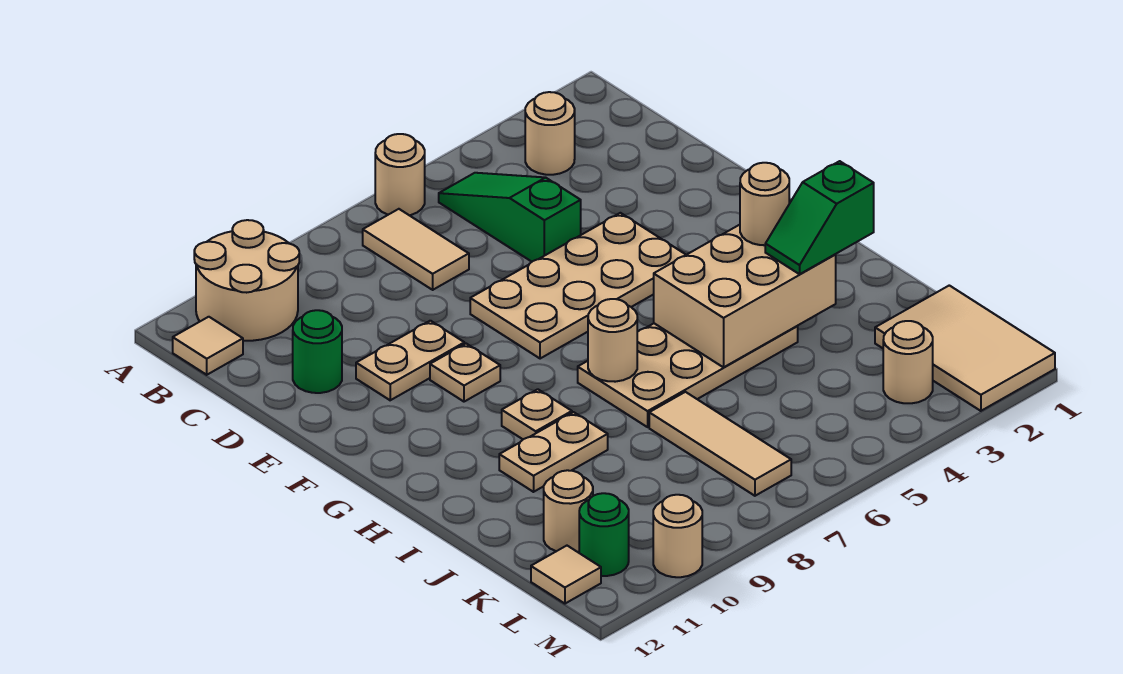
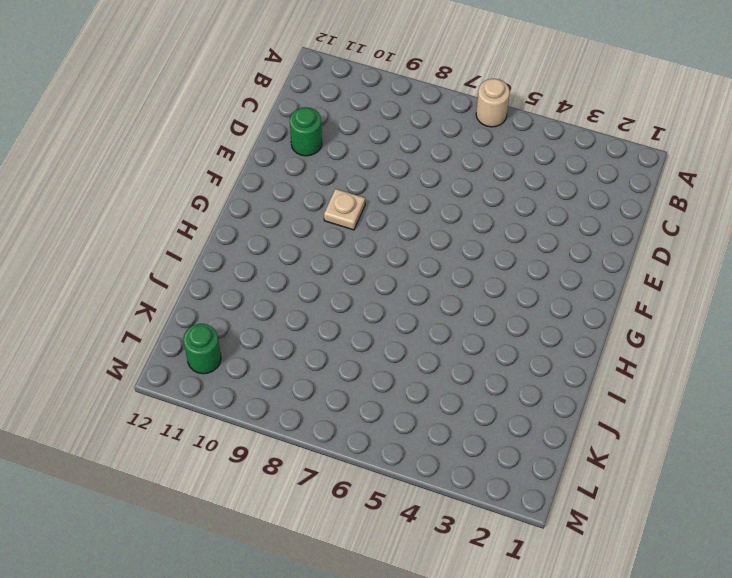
none -> tan round brick A10:B11 level 1
none -> tan round brick B3 level 1
none -> green slope B5:D5 level 1 top D

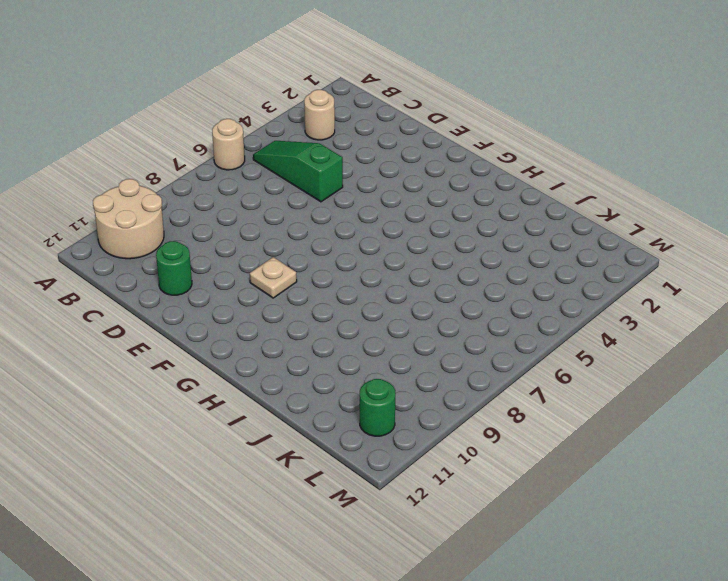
none -> tan tile B7:C7 level 1
none -> tan tile B12 level 1
none -> tan plate E4:F7 level 1

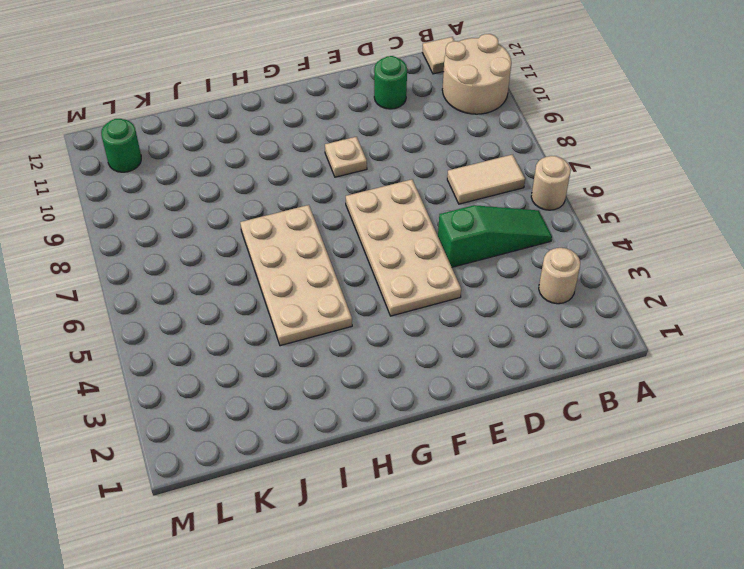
none -> tan plate E9:E10 level 1
none -> tan plate H9 level 1
none -> tan plate I9:I10 level 1

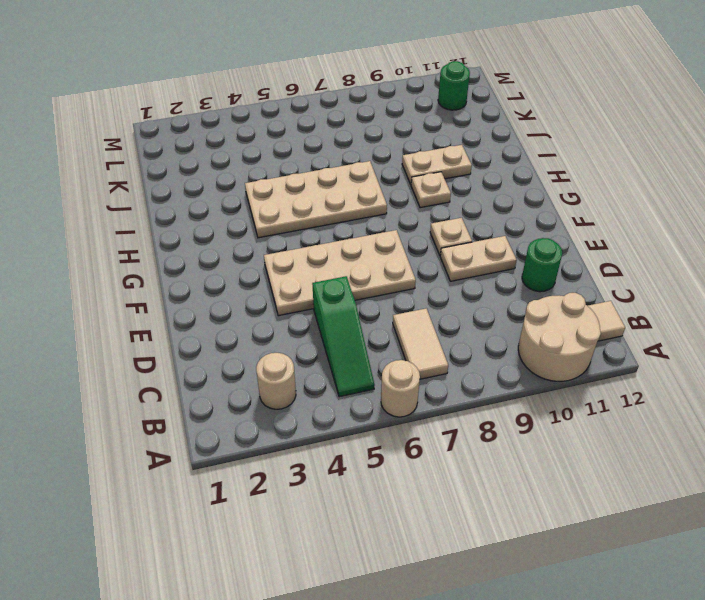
none -> tan tile J7:L7 level 1
none -> tan tile K1:M2 level 1
none -> tan round brick K11 level 1

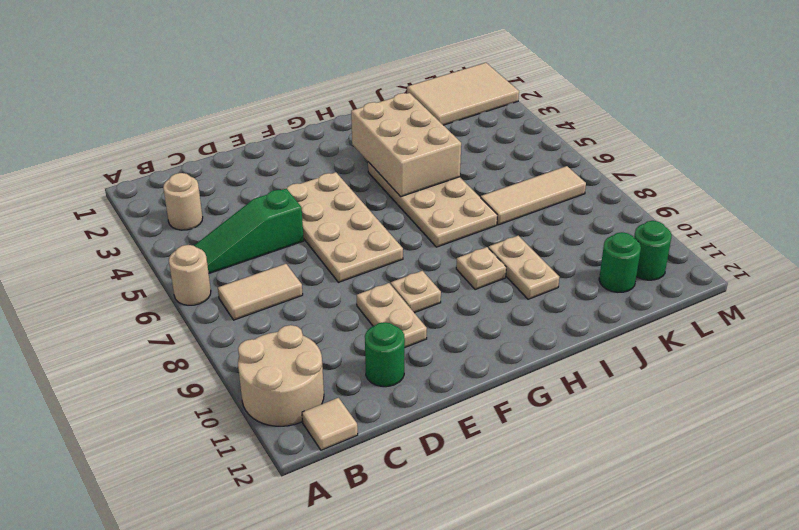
green round brick K11 level 1 -> tan round brick K11 level 1
none -> tan round brick L3 level 1
none -> tan tile L12 level 1
none -> tan round brick M10 level 1

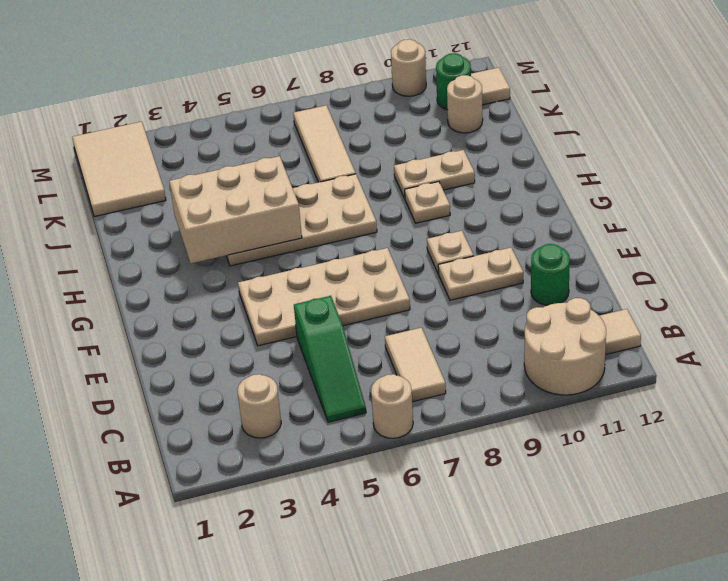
none -> tan round brick L3 level 1
none -> tan round brick H7 level 2
none -> tan round brick H3 level 3

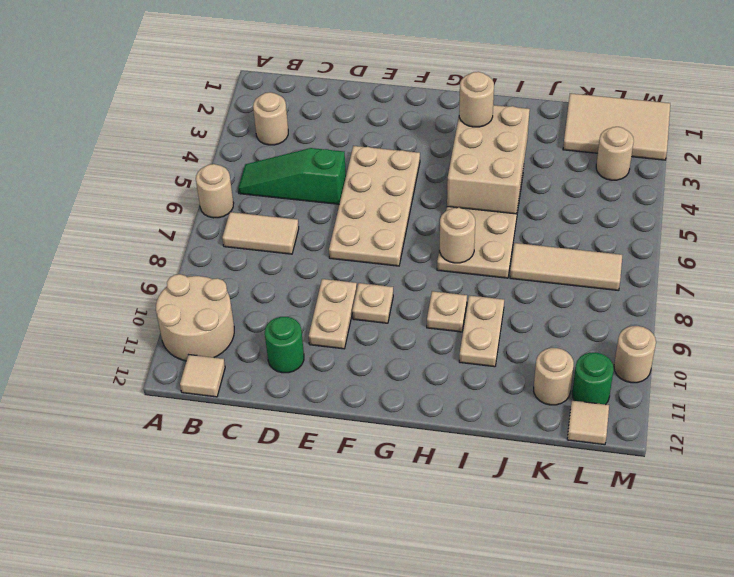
none -> green slope I2:I3 level 3 top 2

